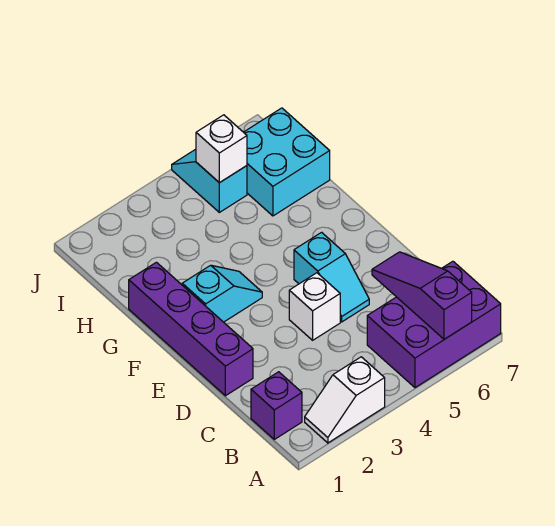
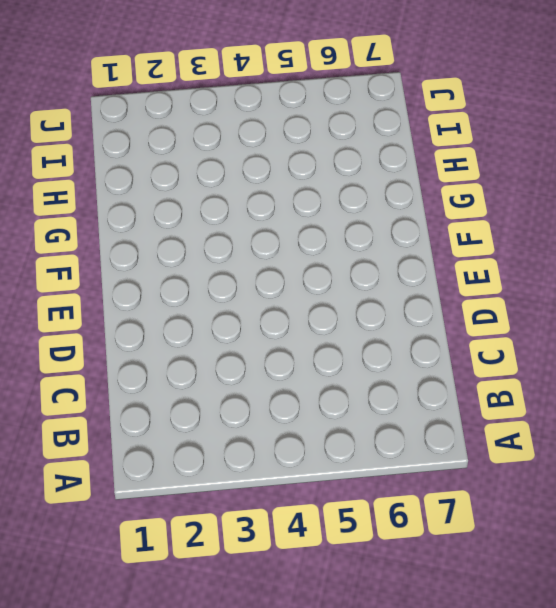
none -> white slope A2:A3 level 1 top 3
none -> purple brick A5:B7 level 1

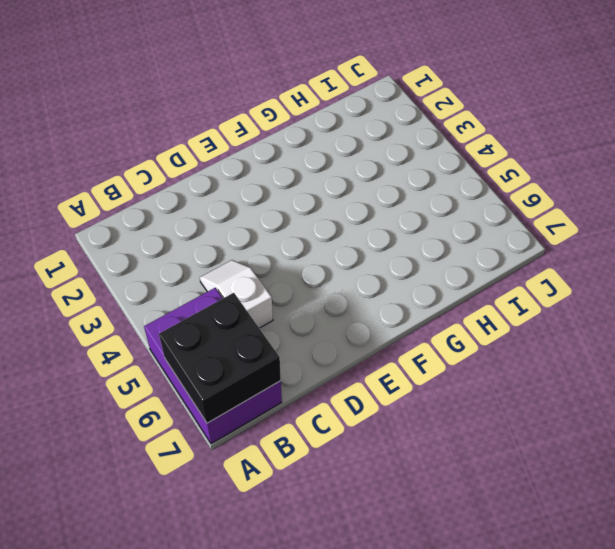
black brick A6:B7 level 2 -> purple slope A6:C6 level 2 top A
white slope C4:C5 level 1 top 5 -> white slope A2:A3 level 1 top 3
none -> purple brick B1 level 1
none -> purple brick D1:G1 level 1

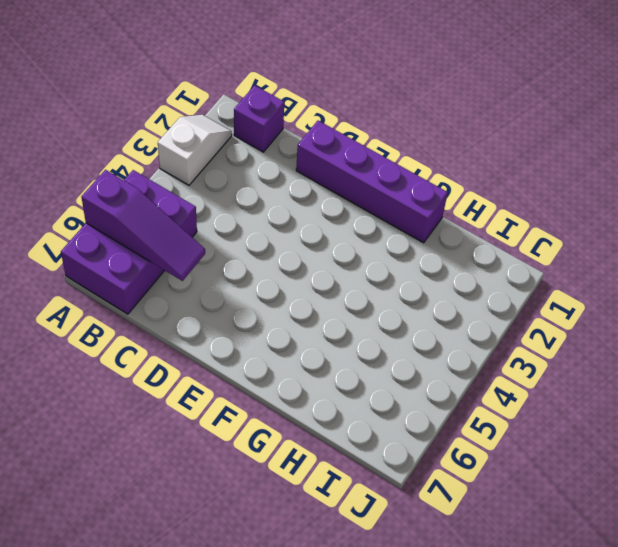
none -> white brick D4 level 1
none -> cyan slope D5:E5 level 1 top E

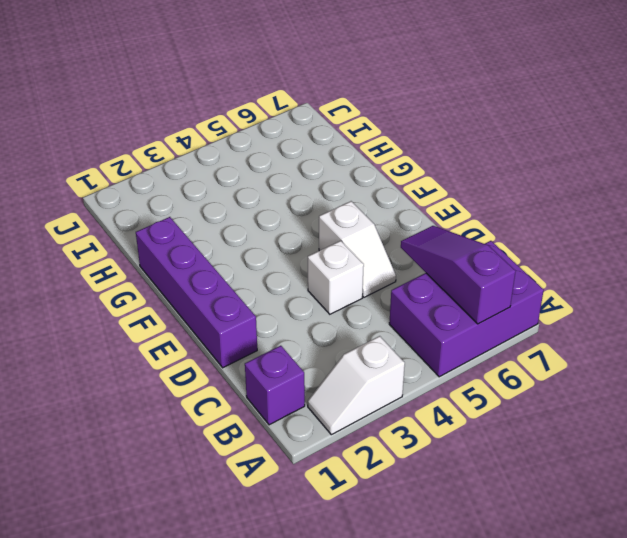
white slope D5:E5 level 1 top E -> cyan slope D5:E5 level 1 top E
none -> cyan slope F2:F3 level 1 top 2
none -> cyan brick H6:I7 level 1

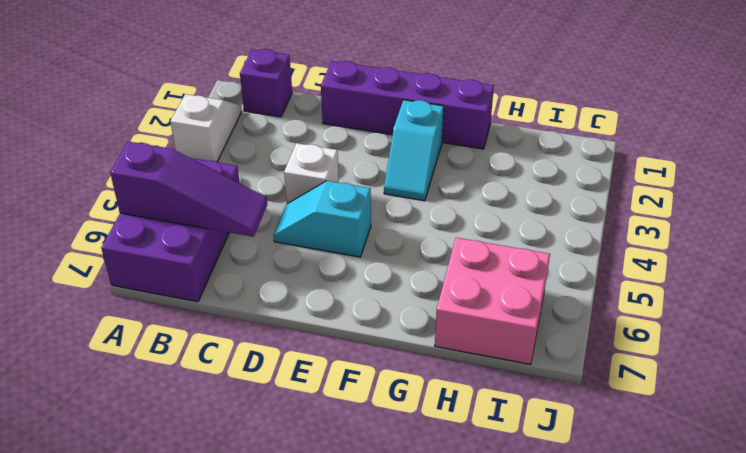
pink brick H6:I7 level 1 -> cyan brick H6:I7 level 1
none -> cyan slope I5:J5 level 1 top I
none -> white brick I5 level 2

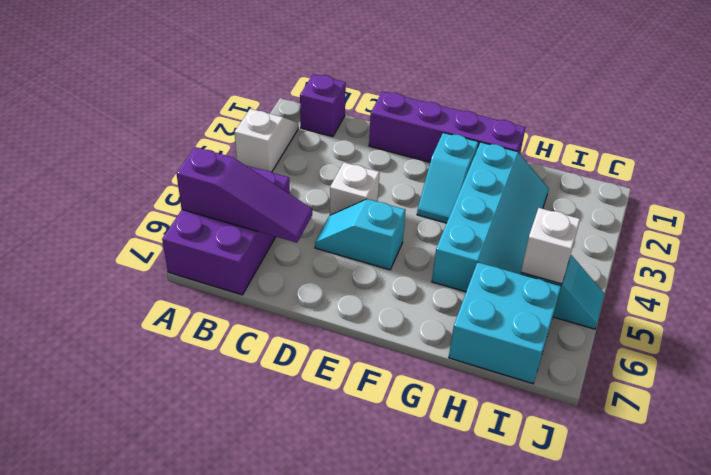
cyan slope G2:H5 level 1 top G -> none

